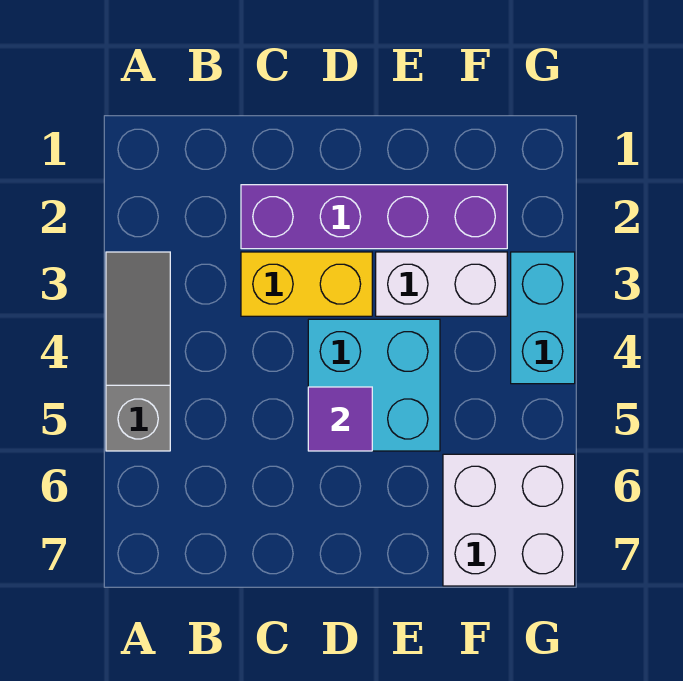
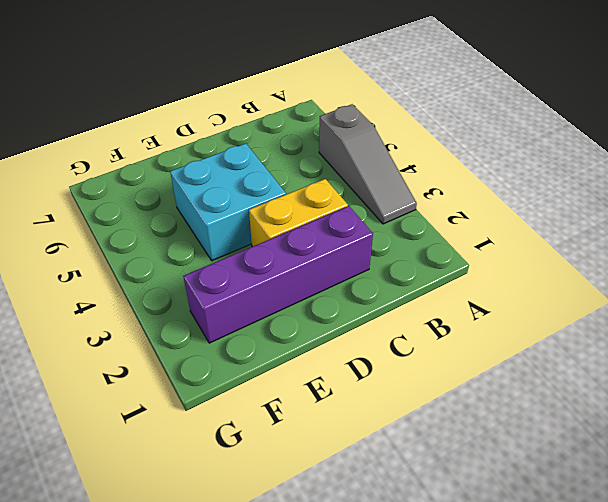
none -> white brick E3:F3 level 1
none -> white brick F6:G7 level 1

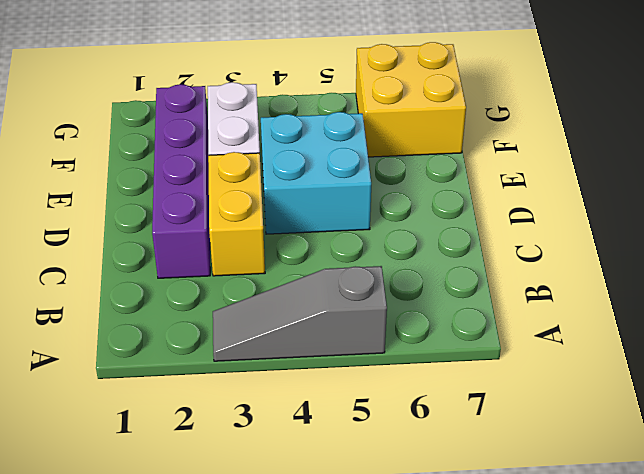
yellow brick F6:G7 level 1 -> white brick F6:G7 level 1
none -> cyan brick G3:G4 level 1
none -> purple tile D5 level 2

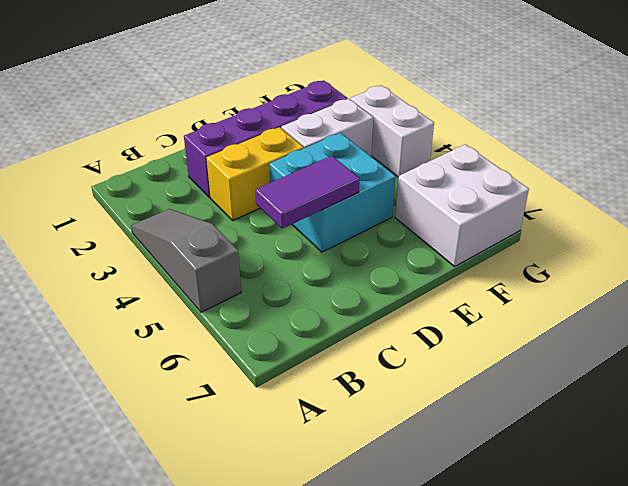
purple tile C5:D5 level 2 -> purple tile D5 level 2
white brick G3:G4 level 1 -> cyan brick G3:G4 level 1

